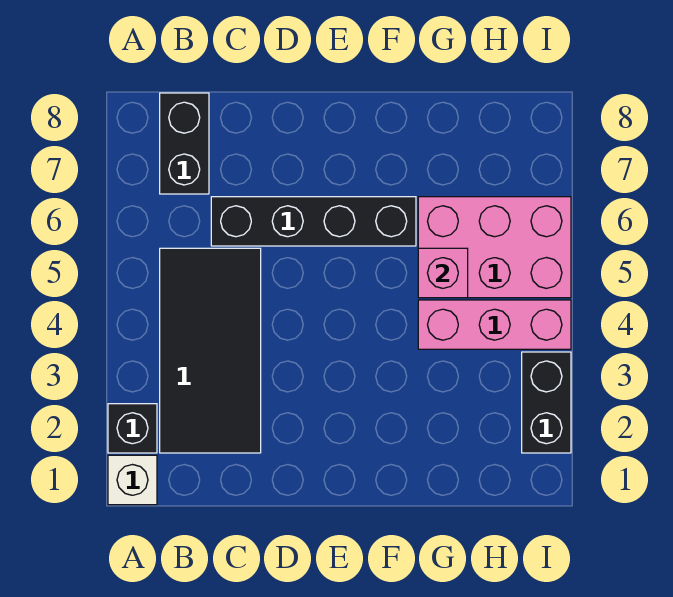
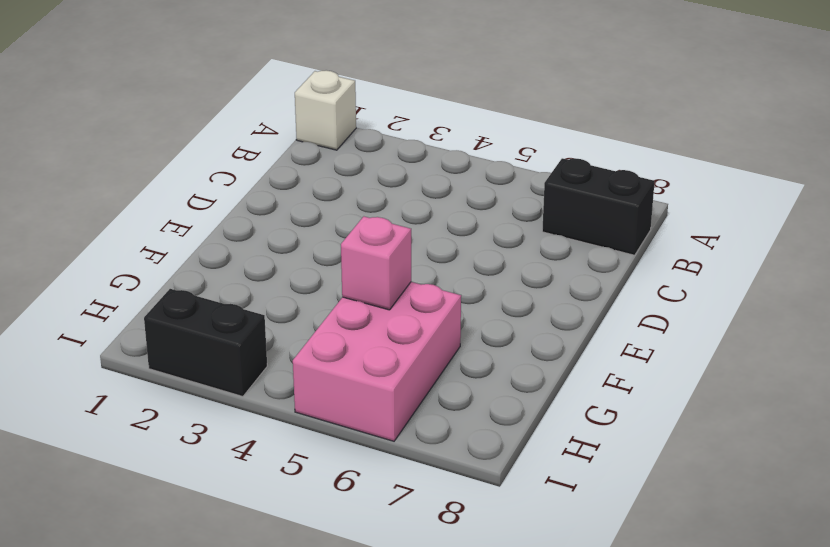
none -> black brick A2 level 1
none -> black tile B2:C5 level 1

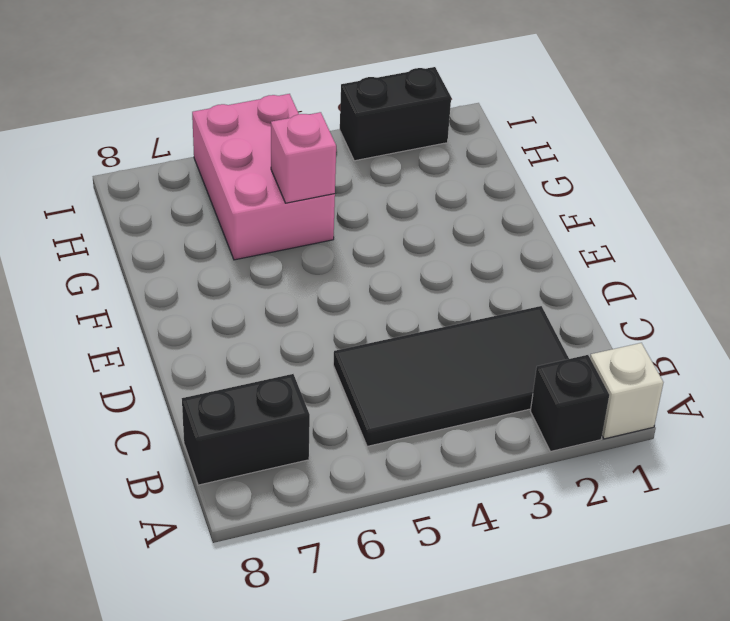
none -> black brick C6:F6 level 1
none -> pink brick G4:I4 level 1

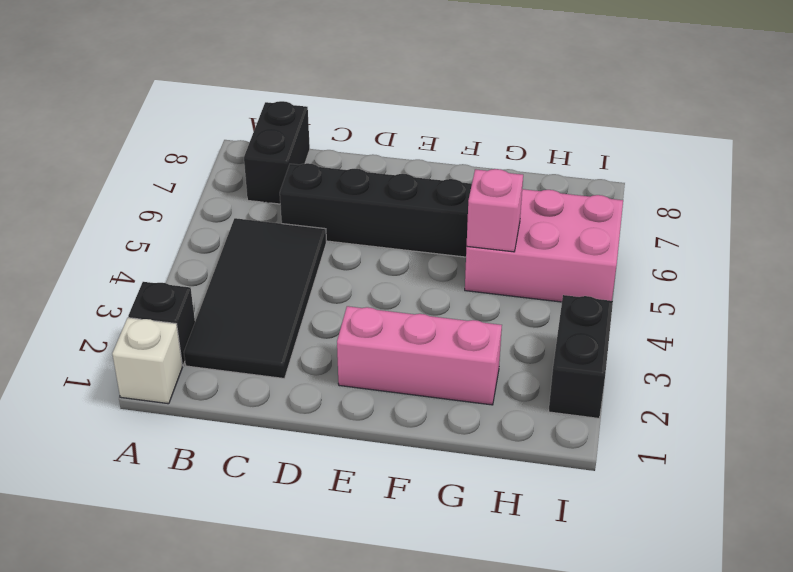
pink brick E2:G2 level 1 -> pink brick G4:I4 level 1

